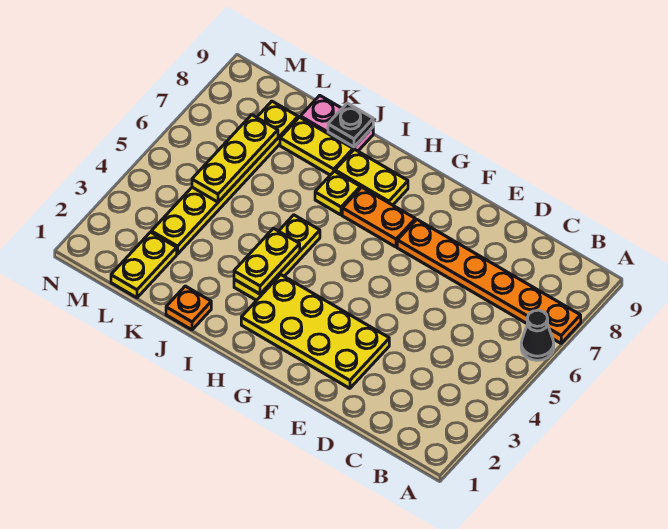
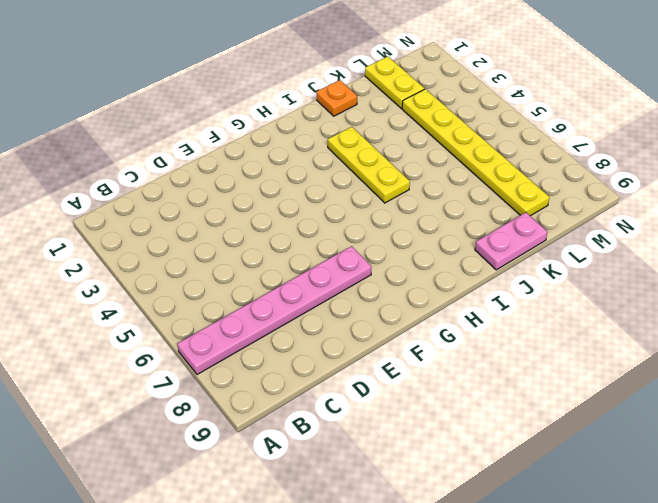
pink plate A7:F7 level 1 -> orange plate A7:F7 level 1
none -> black cone A6 level 1
none -> yellow plate E2:H3 level 1
none -> orange plate G7:H7 level 1

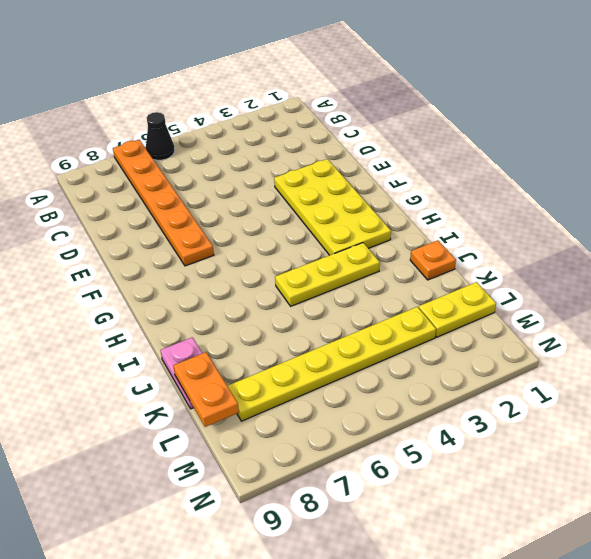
orange plate K9:L9 level 2 -> orange plate G7:H7 level 1
none -> yellow plate H8:I8 level 1
none -> yellow plate I7 level 1
none -> yellow plate J8:K8 level 1

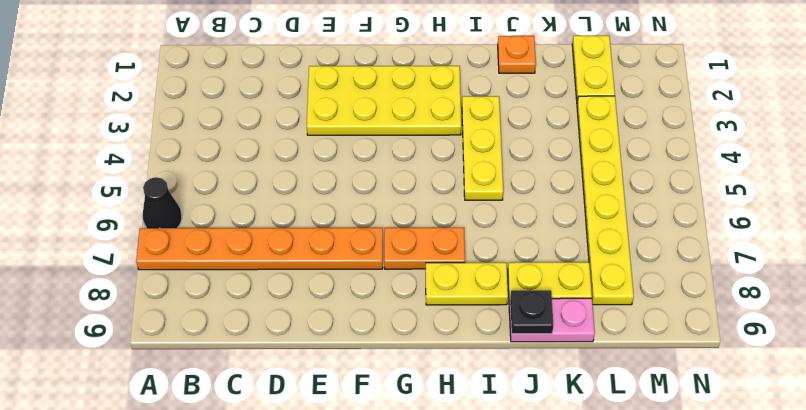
none -> yellow plate I7 level 1
none -> yellow plate I3:I4 level 2
none -> yellow plate L5:L7 level 2

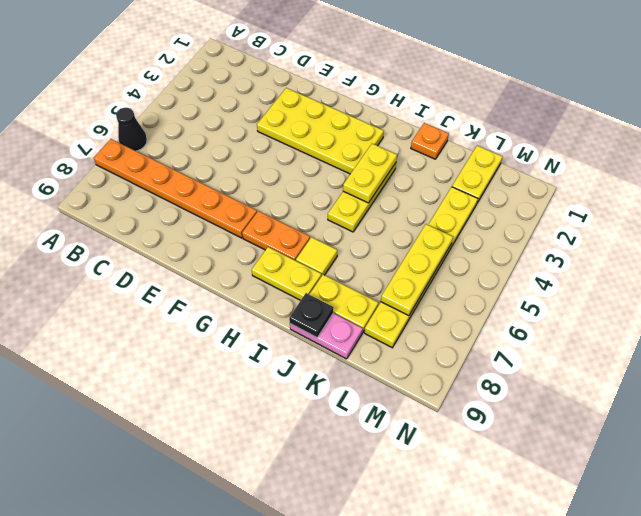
yellow tile I7 level 1 -> yellow plate I7 level 1

